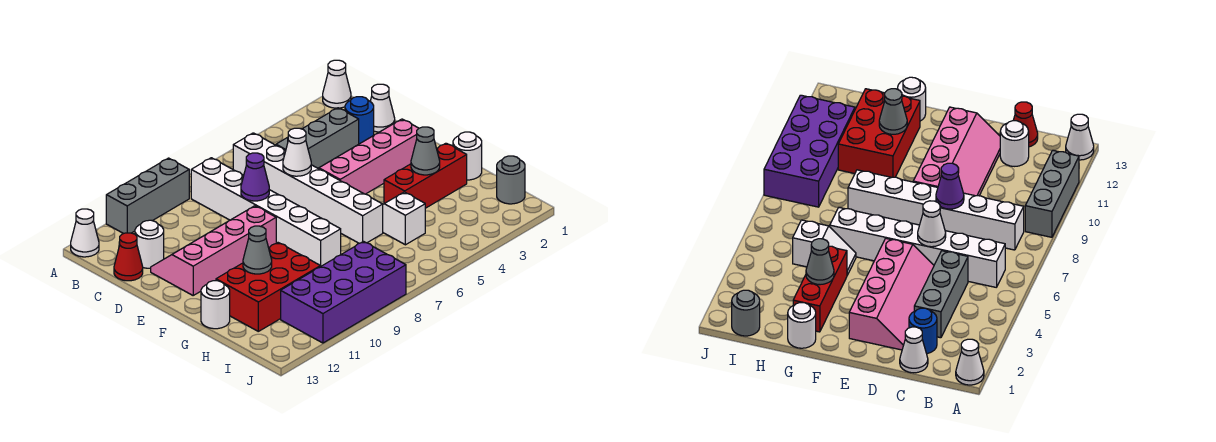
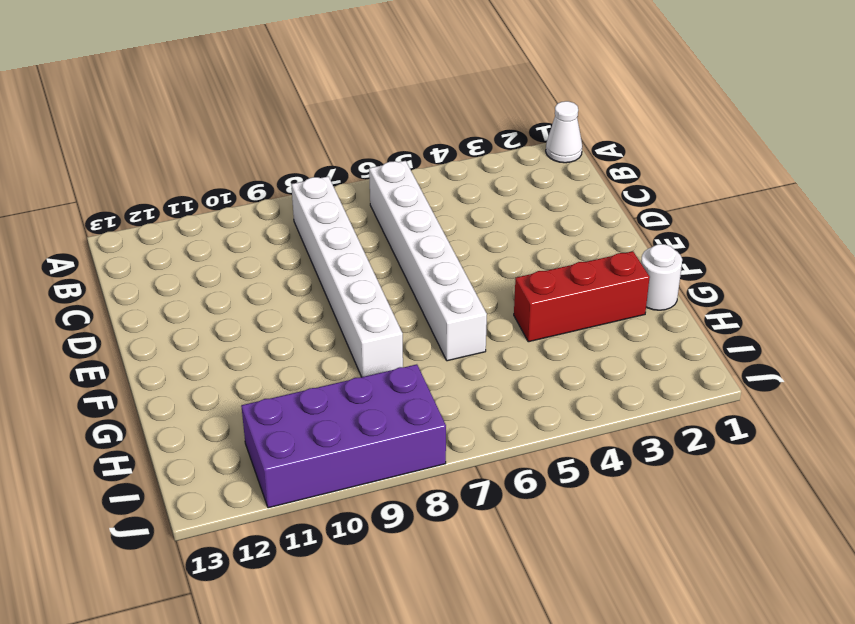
none -> grey brick A9:A11 level 1
none -> white cone A13 level 1
none -> white cone C1 level 1

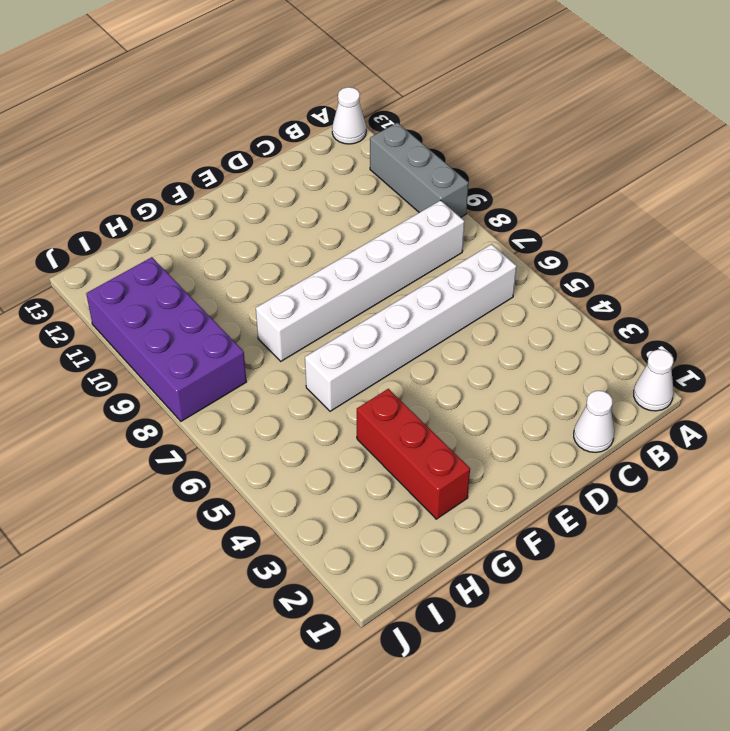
none -> blue round brick C2 level 1
none -> grey brick C3:C5 level 1
none -> white round brick C12 level 1

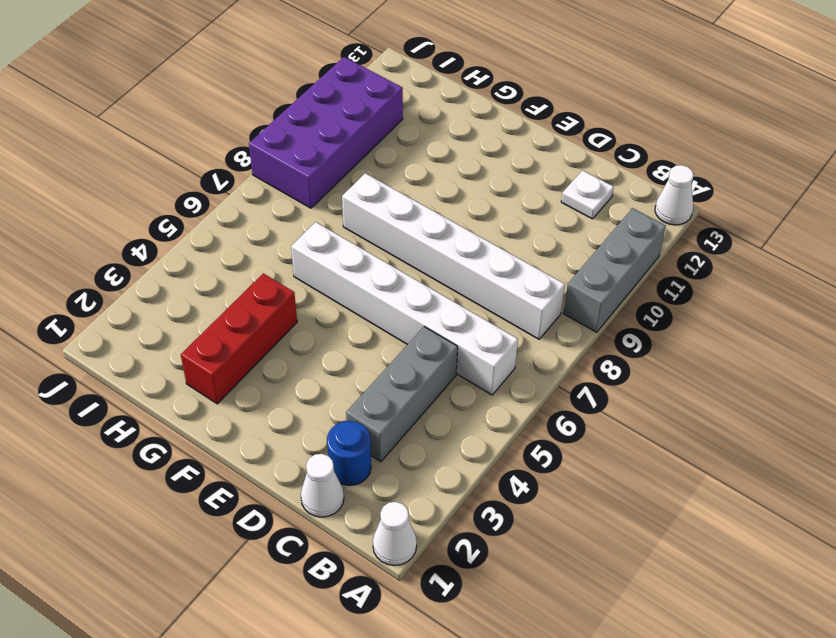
white plate C12 level 1 -> white round brick C12 level 1
none -> red cone C13 level 1
none -> pink slope D2:E5 level 1 top E
none -> pink slope D9:E12 level 1 top E

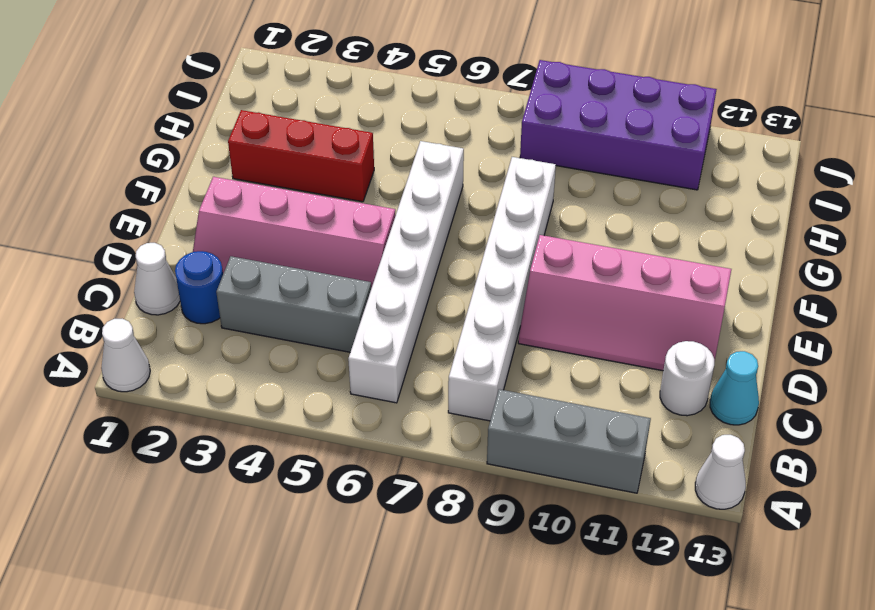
cyan cone C13 level 1 -> red cone C13 level 1
none -> white round brick G1 level 1
none -> white slope G5:H5 level 1 top H
none -> red brick G10:H12 level 1

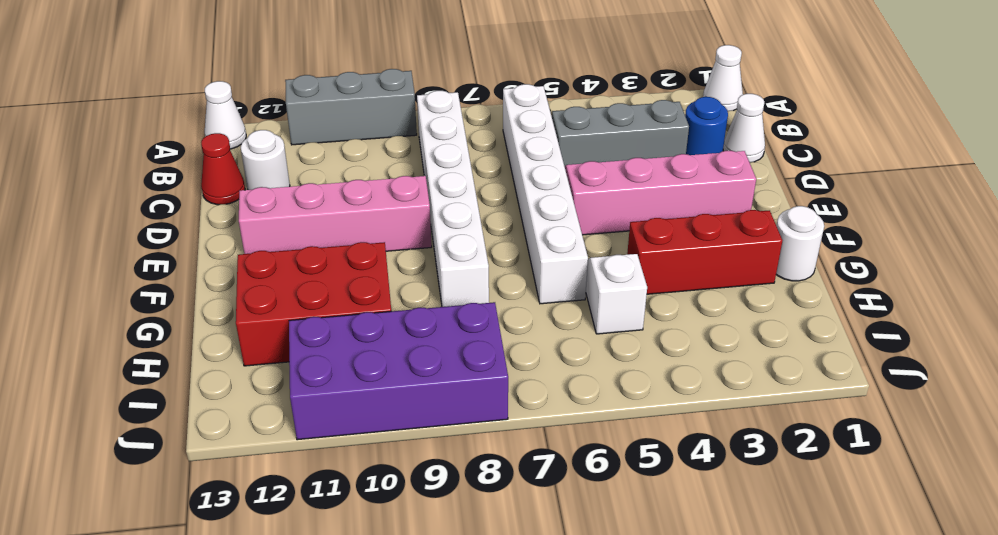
none -> white round brick G13 level 1
none -> grey round brick I1 level 1
none -> white cone D6 level 2

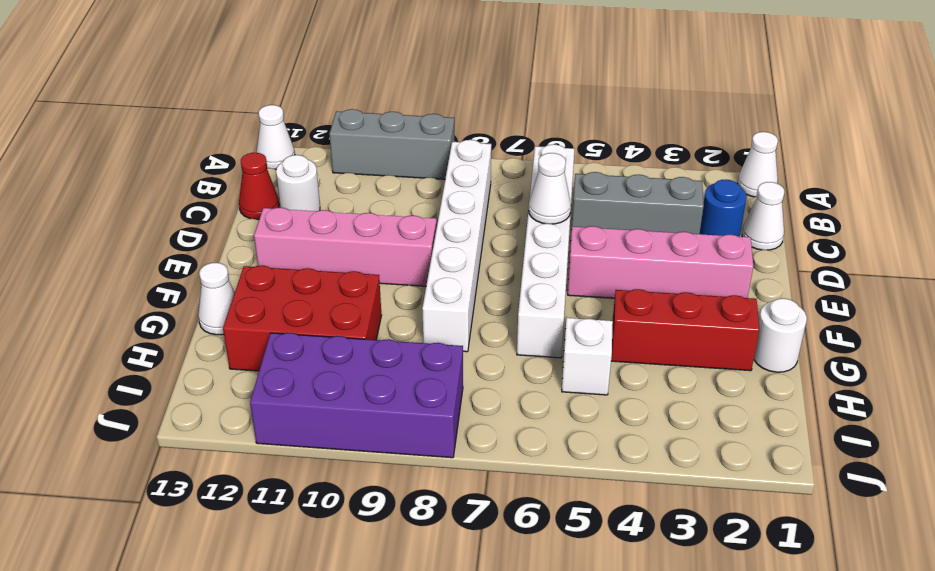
white cone G13 level 1 -> white round brick G13 level 1
none -> grey round brick I1 level 1
none -> purple cone D8 level 2
none -> grey cone G3 level 2

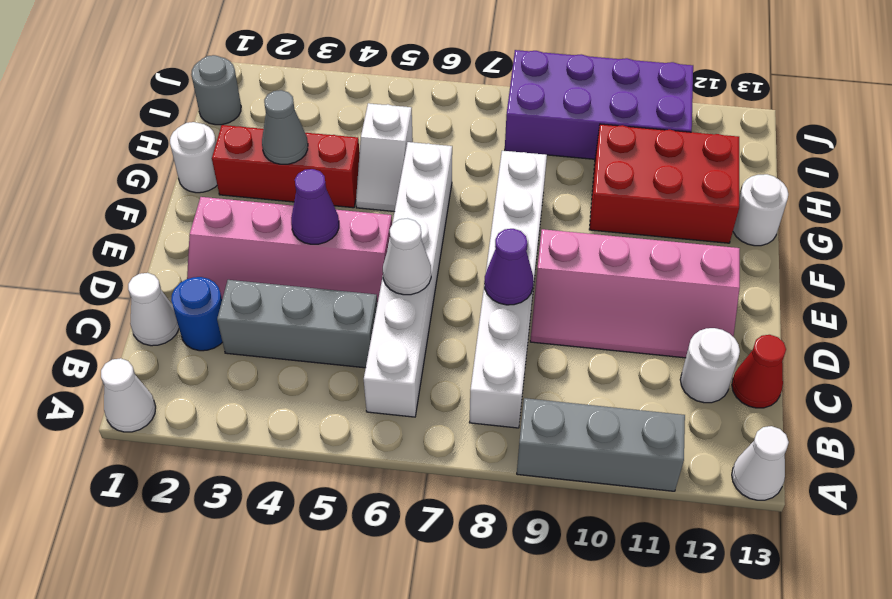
purple cone E4 level 2 -> none
none -> grey cone G11 level 2

